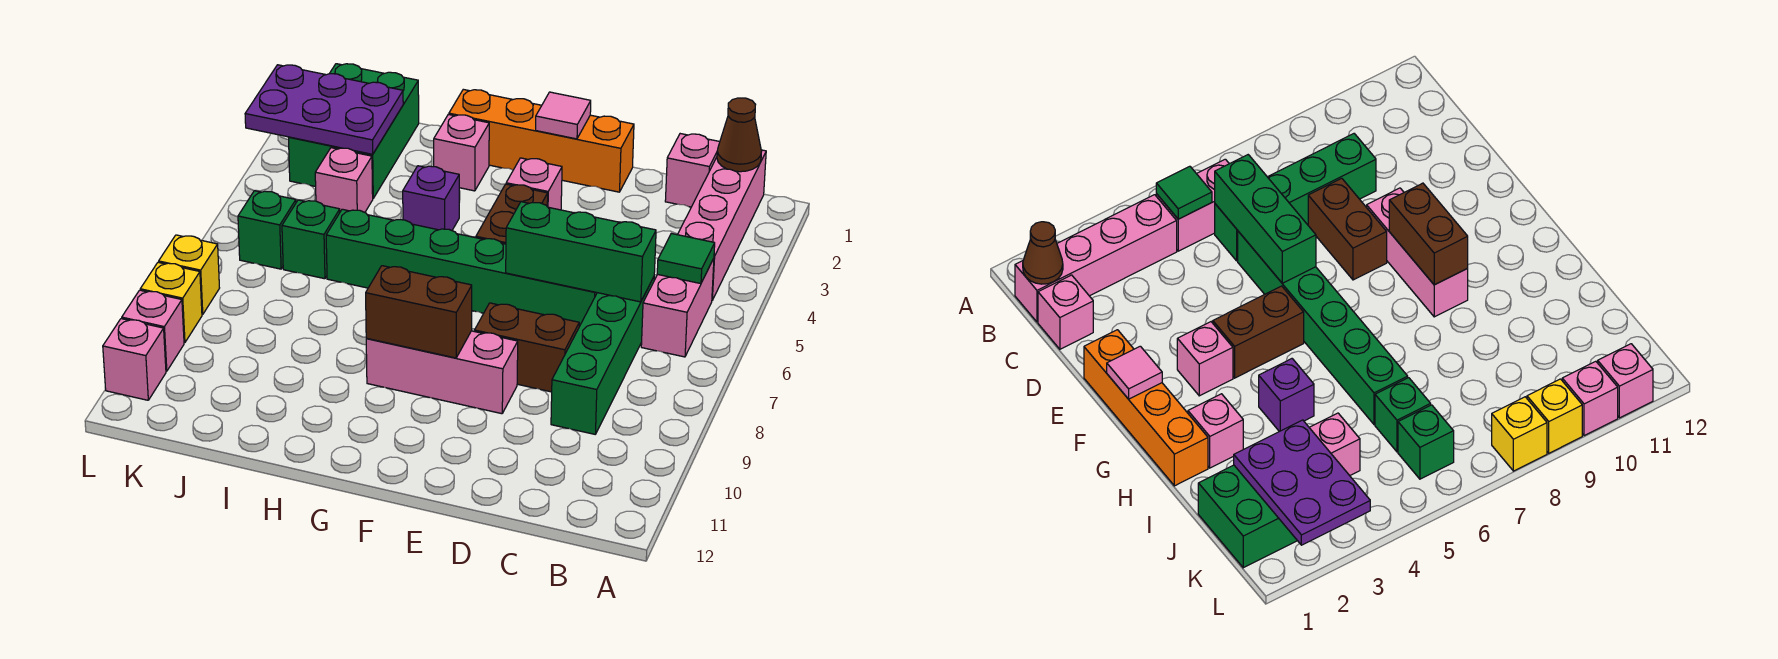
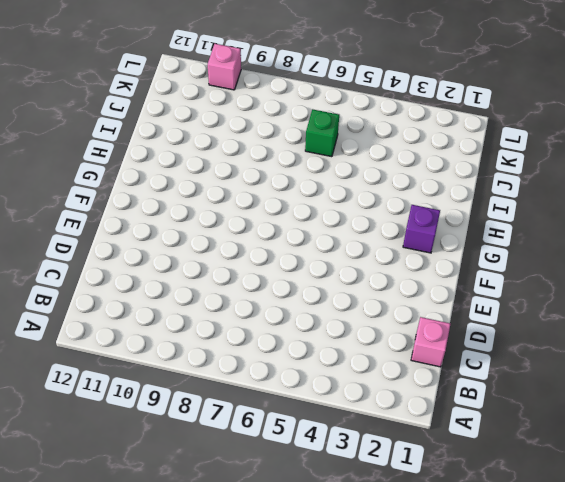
purple brick G2 level 1 -> purple brick H4 level 1
none -> pink brick B1:B4 level 1
none -> pink brick B5:B6 level 1
none -> green brick C6:C9 level 1

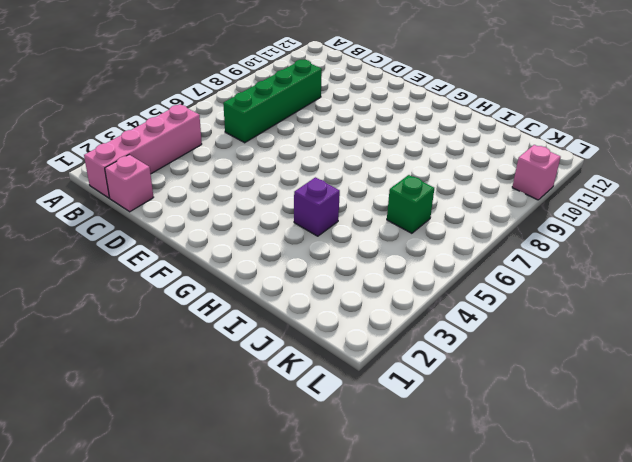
none -> pink brick B5:B6 level 1
none -> green brick D6:I6 level 1
none -> brown brick D8:E8 level 1

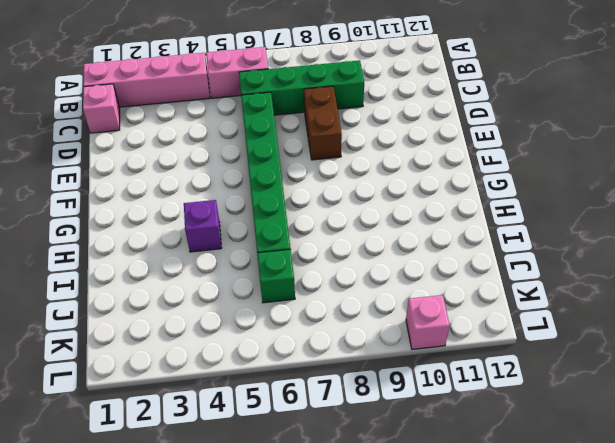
none -> orange brick E1:H1 level 1
none -> pink brick E9:G9 level 1
none -> pink brick F3 level 1

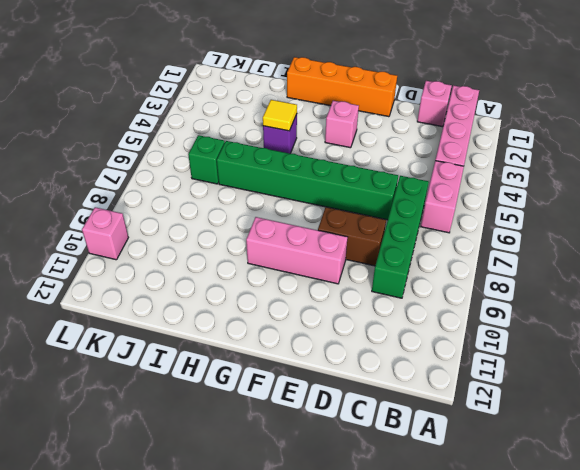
yellow tile H4 level 2 -> none
none -> brown brick F4:F5 level 1
none -> pink brick H2 level 1
none -> green brick J1:K3 level 1

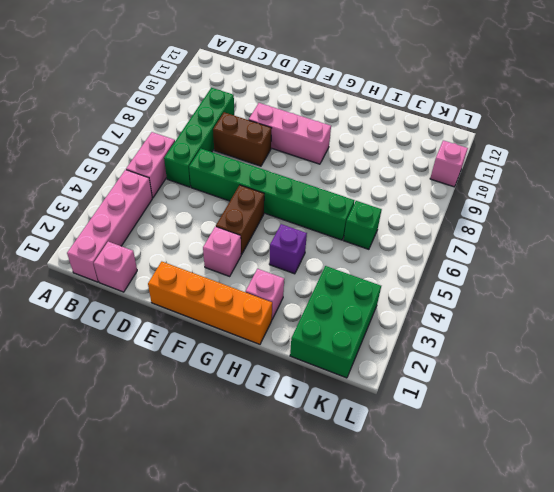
none -> pink brick J4 level 1
none -> green brick K6 level 1
none -> yellow brick L8 level 1

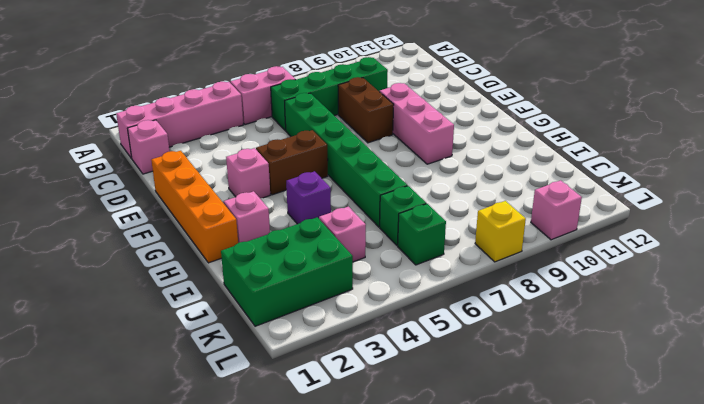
none -> yellow brick L9 level 1
none -> pink brick L11 level 1
none -> brown cone B1 level 2

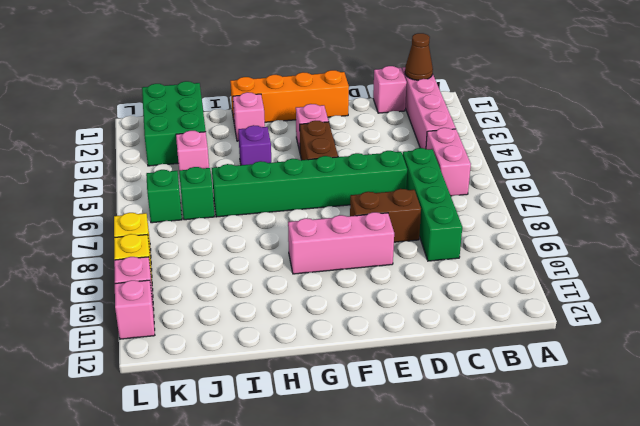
none -> green tile B5 level 2
none -> green brick C6:E6 level 2
none -> pink tile F1 level 2

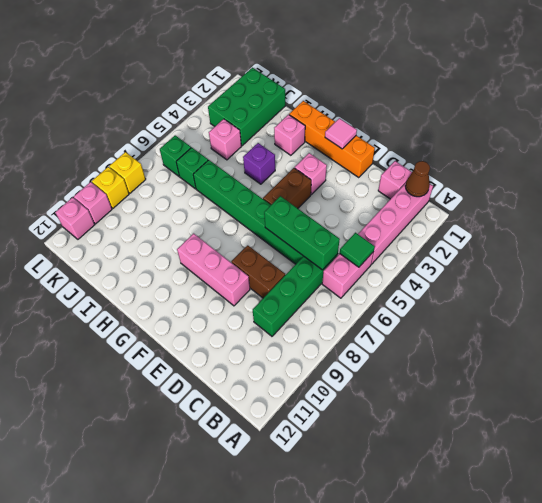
none -> brown brick F9:G9 level 2
none -> purple plate J2:L3 level 2

